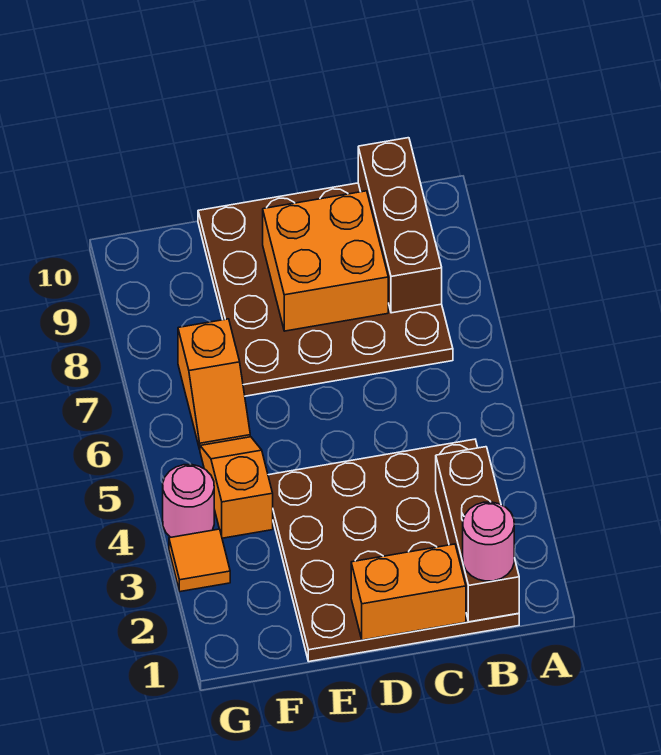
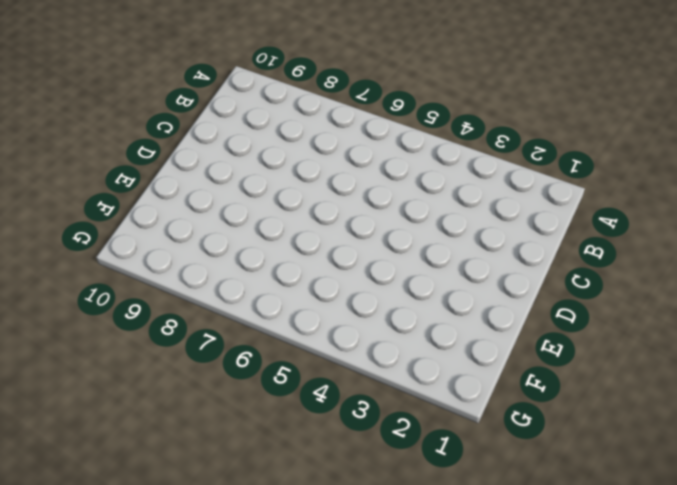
none -> brown plate B1:E4 level 1
none -> brown plate B7:E10 level 1

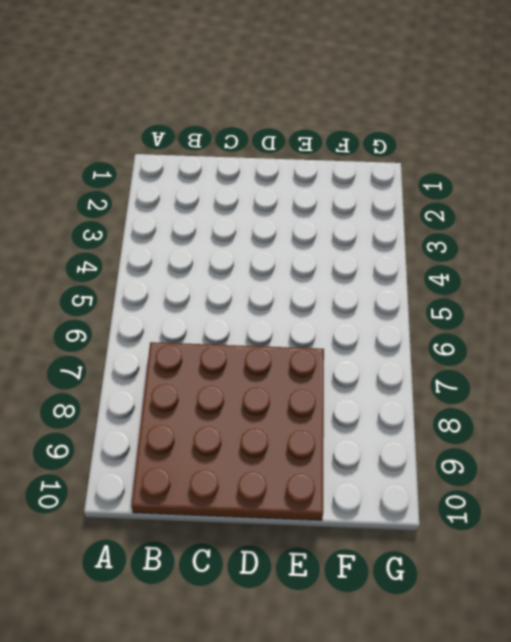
none -> brown plate B1:E4 level 1
none -> orange slope F4:F5 level 1 top 4

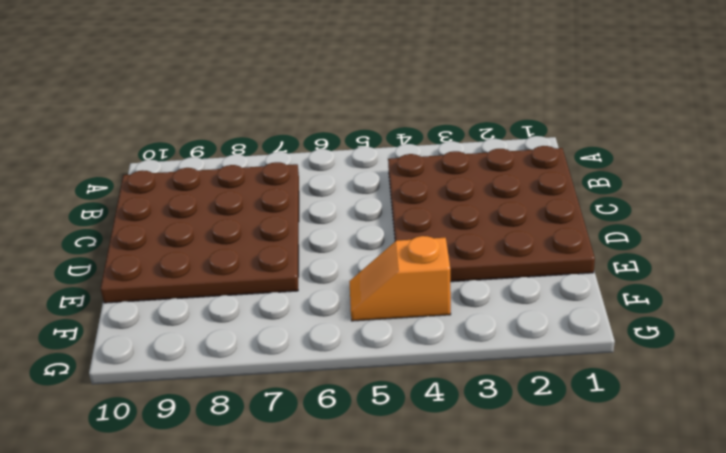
none -> orange slope F6:F7 level 1 top 7
none -> orange tile G3 level 1

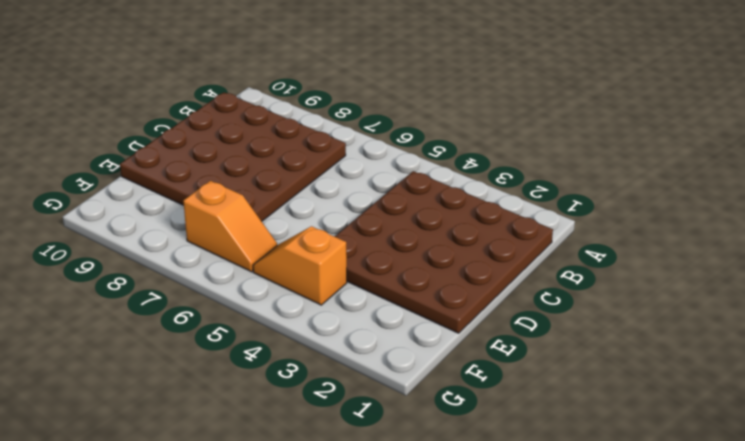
none -> orange tile G3 level 1
none -> pink round brick G4 level 1

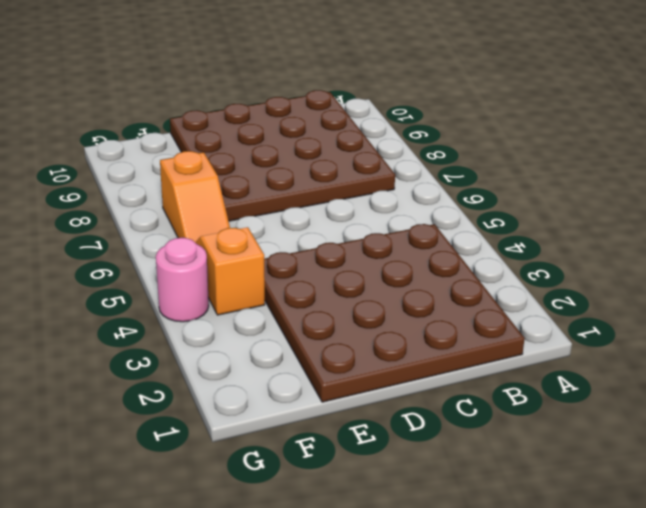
none -> orange tile G3 level 1
none -> brown brick B1:B3 level 2

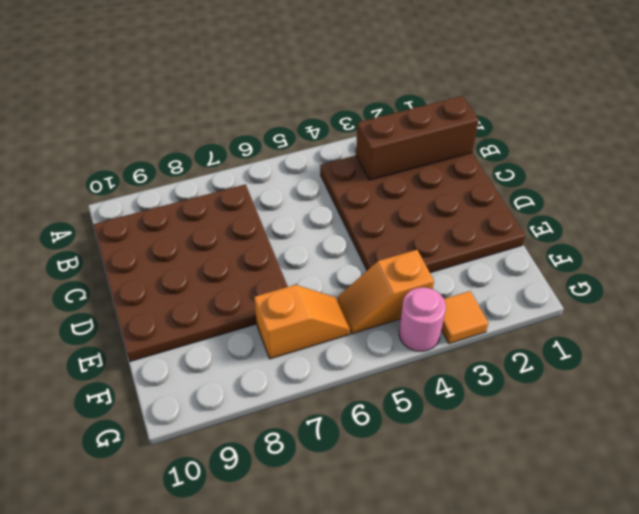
none -> brown brick B8:B10 level 2
none -> orange brick C1:D1 level 2

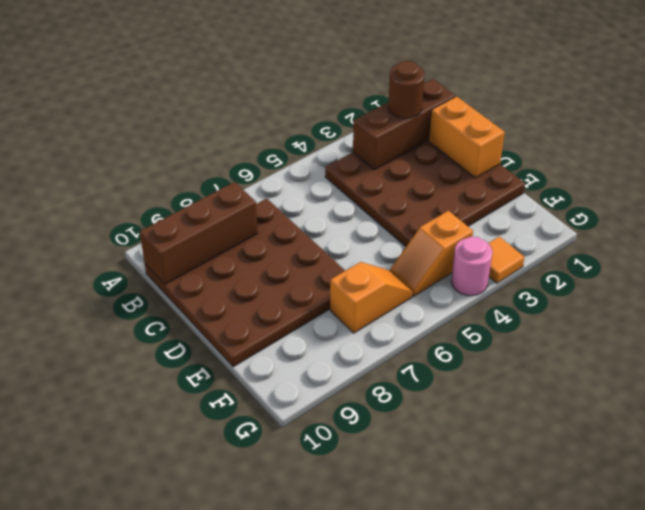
brown round brick B2 level 3 -> none
none -> orange brick C8:D9 level 2
none -> pink round brick B1 level 3

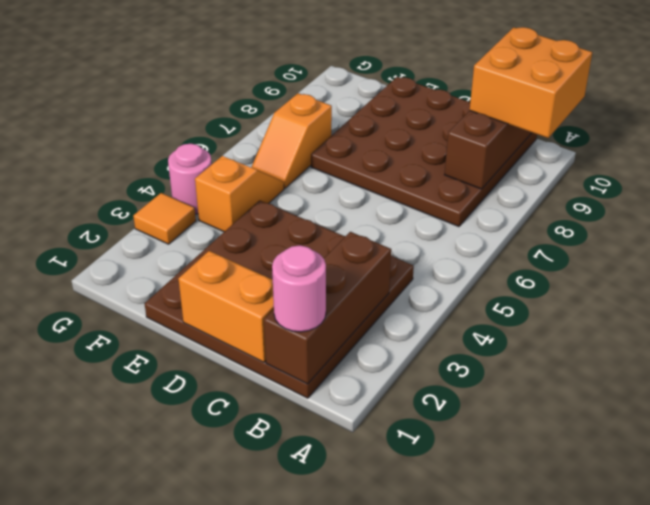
orange brick A9:B10 level 3 -> orange brick C8:D9 level 2

